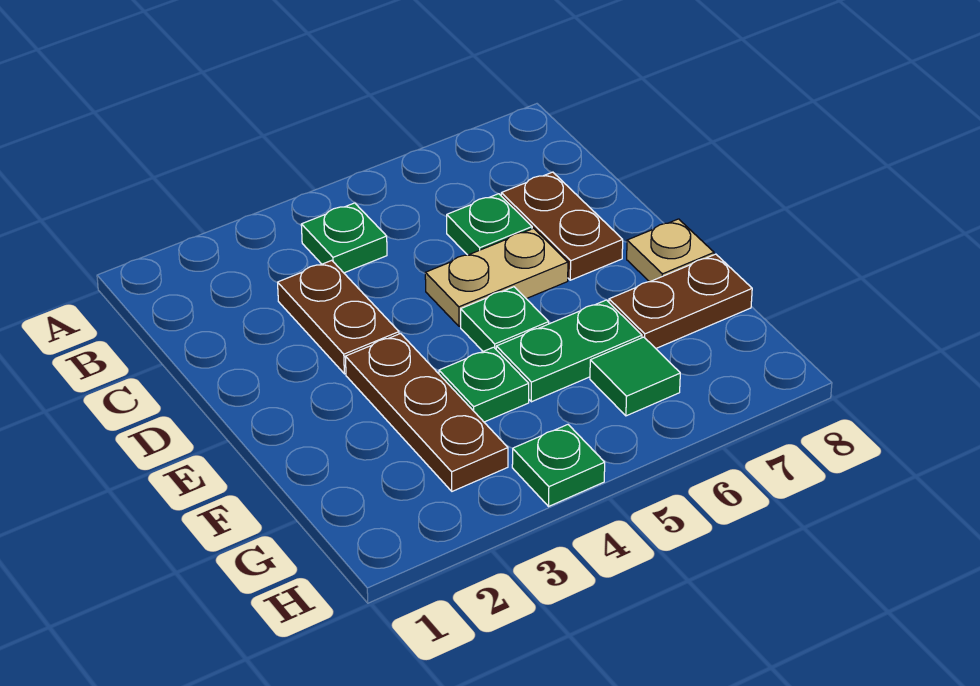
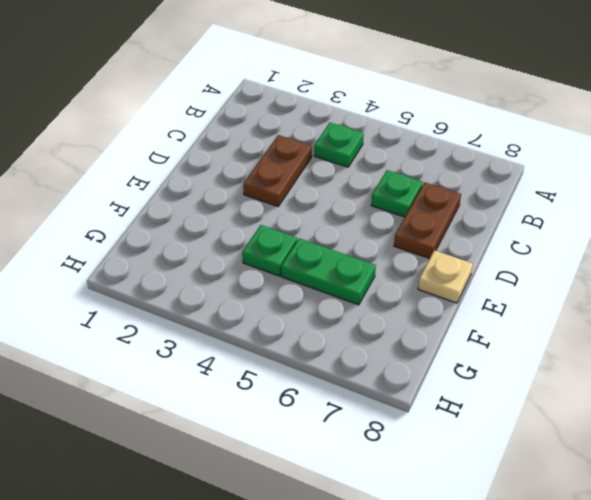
none -> tan plate D5:D6 level 1
none -> brown plate E3:G3 level 1
none -> green plate E5 level 1

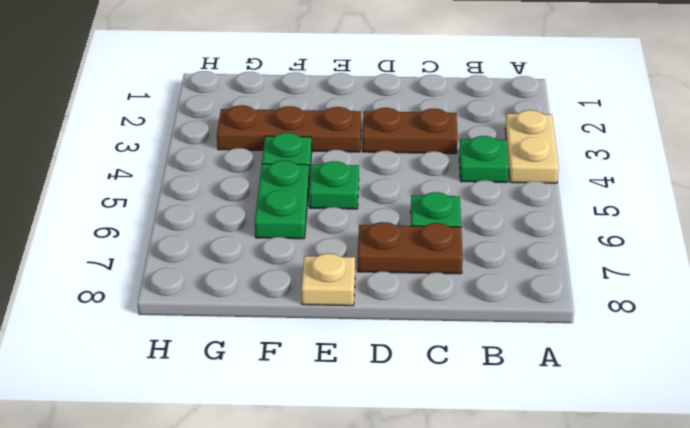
tan plate A3:A4 level 1 -> tan plate D5:D6 level 1
none -> brown plate F7:F8 level 1
none -> green tile G6 level 1
none -> green plate H4 level 1

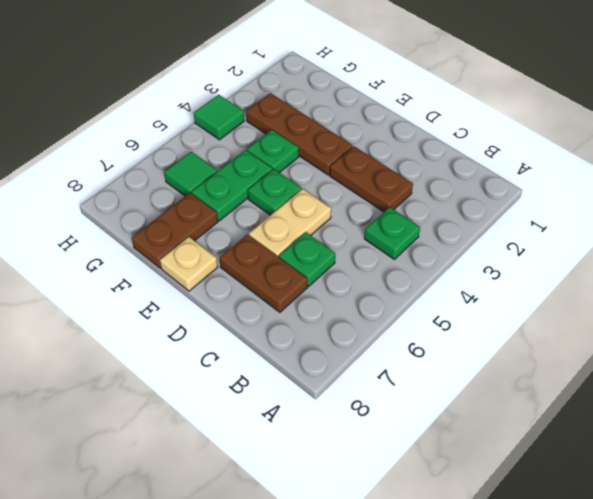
green tile H4 level 1 -> green plate H4 level 1

